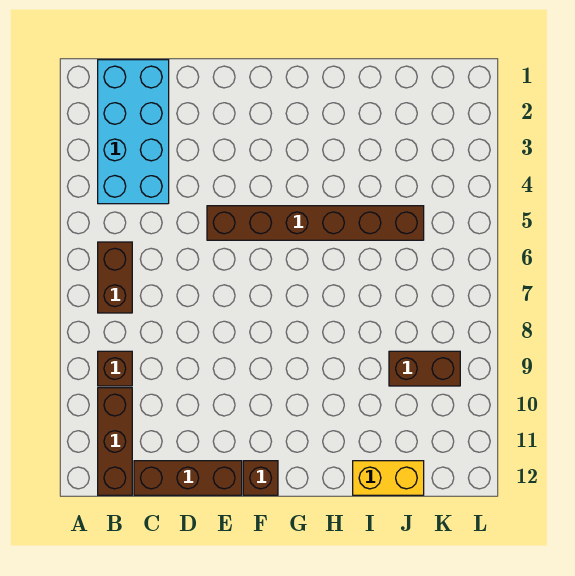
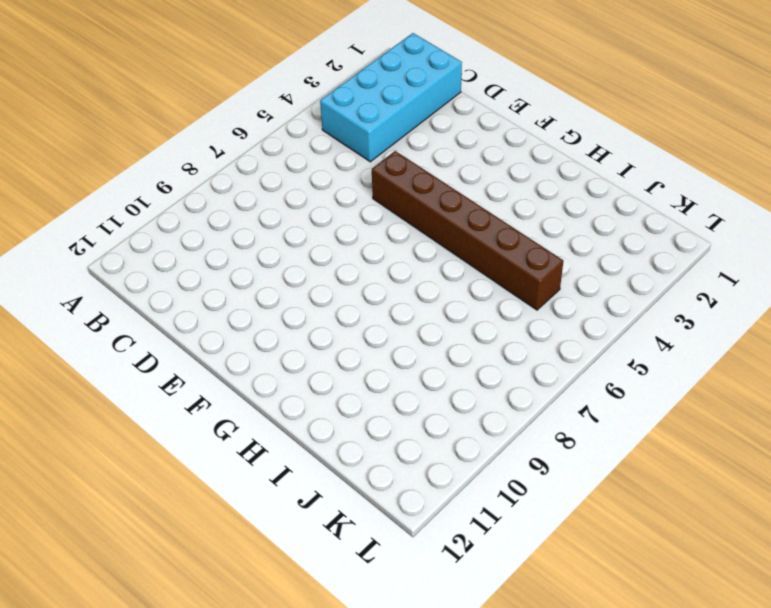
none -> brown brick B6:B7 level 1
none -> brown brick B9 level 1

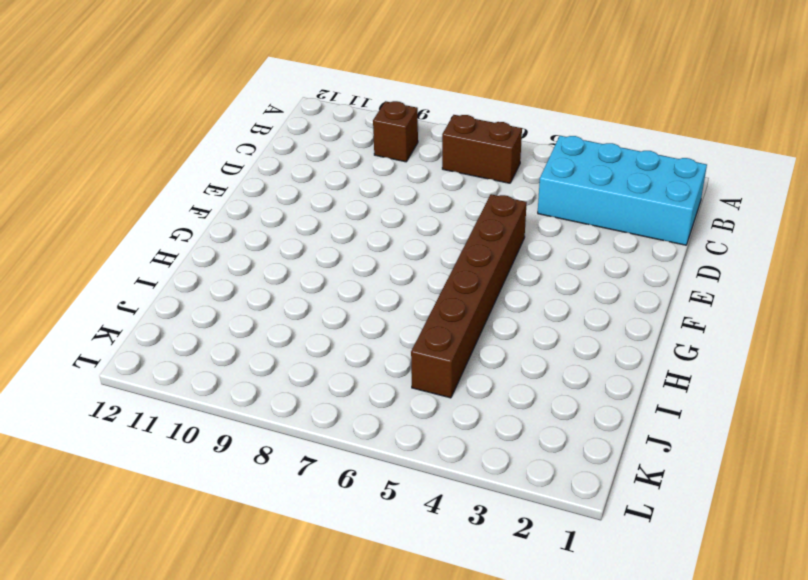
none -> brown brick B10:B12 level 1
none -> brown brick C12:E12 level 1

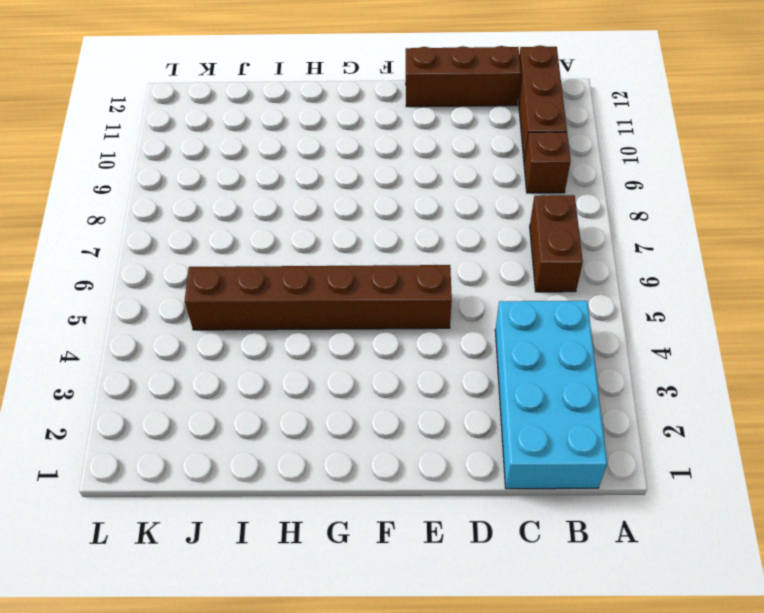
none -> brown brick F12 level 1
none -> yellow brick I12:J12 level 1

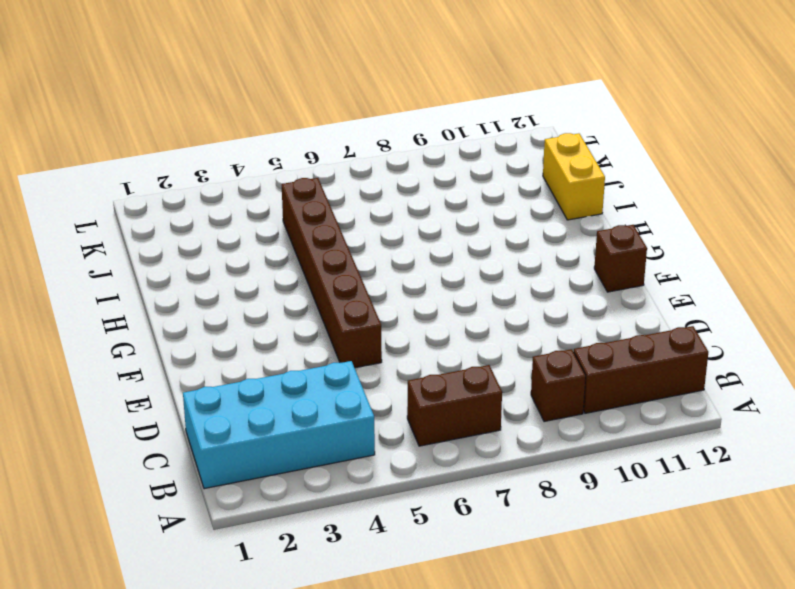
none -> brown brick C12:E12 level 1
none -> brown brick J9:K9 level 1

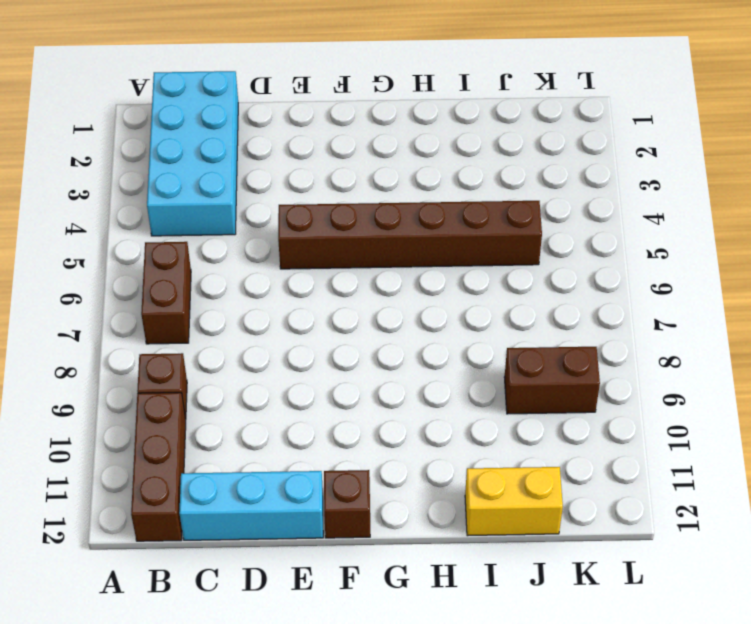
cyan brick C12:E12 level 1 -> brown brick C12:E12 level 1

